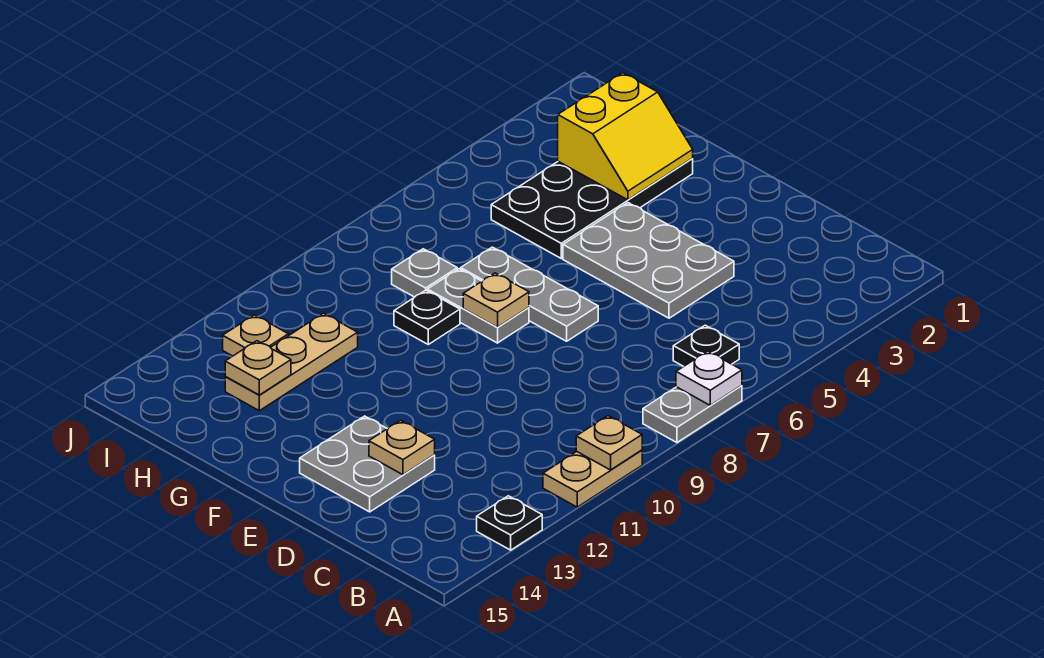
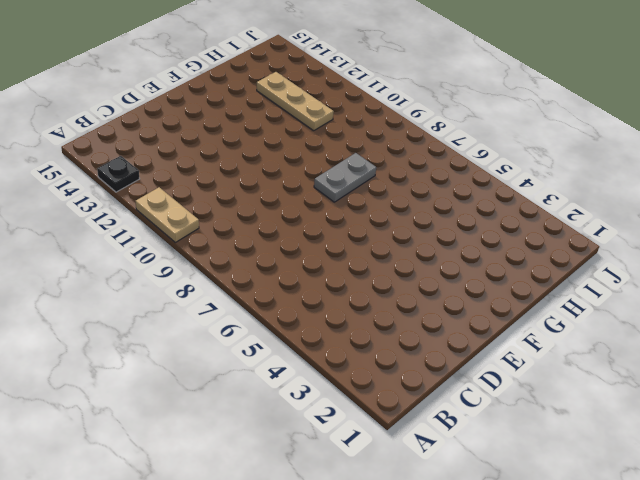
none -> grey plate A7:A8 level 1
none -> black plate B6 level 1
none -> grey plate D4:F5 level 1

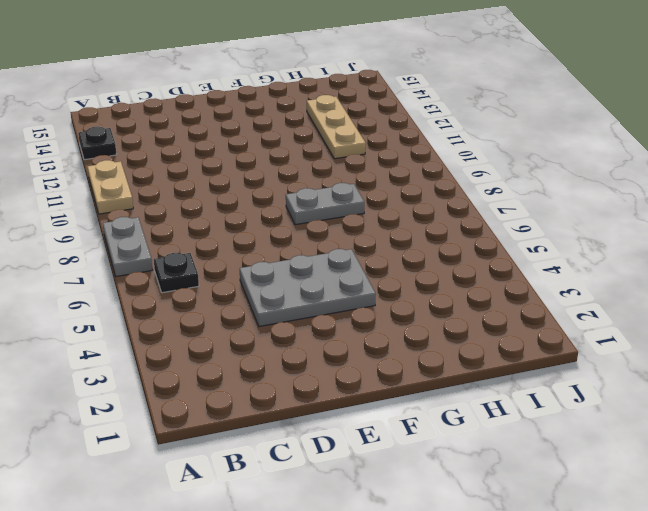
none -> grey plate D13:E14 level 1
none -> grey plate E7:G7 level 1
none -> black plate G2:H5 level 1

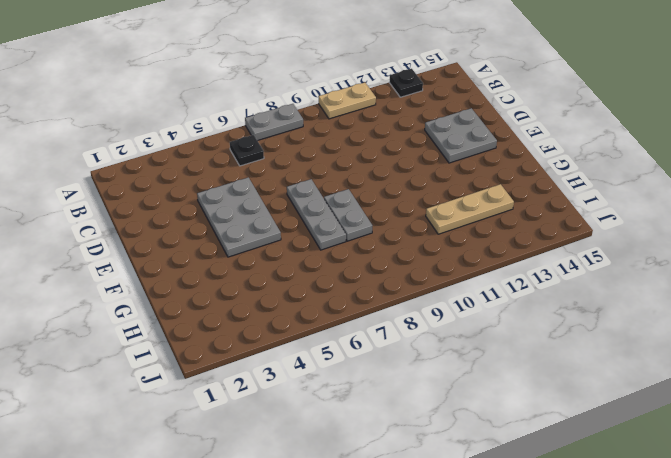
none -> black plate G2:H5 level 1
none -> black plate G9 level 1
none -> grey plate H8 level 1

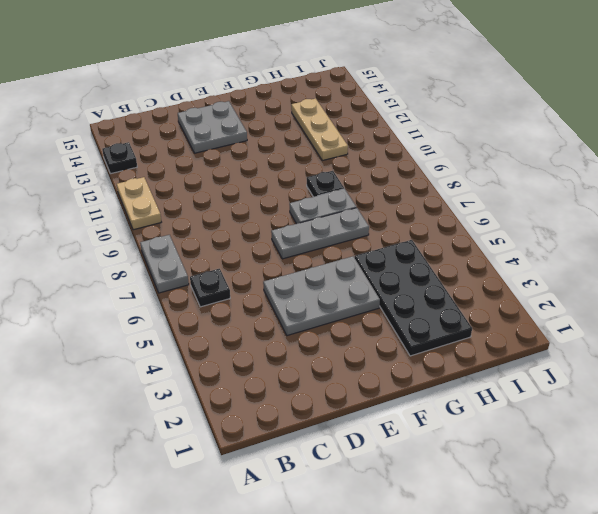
none -> grey plate H8 level 1
none -> tan plate I12 level 1
none -> white plate A7 level 2

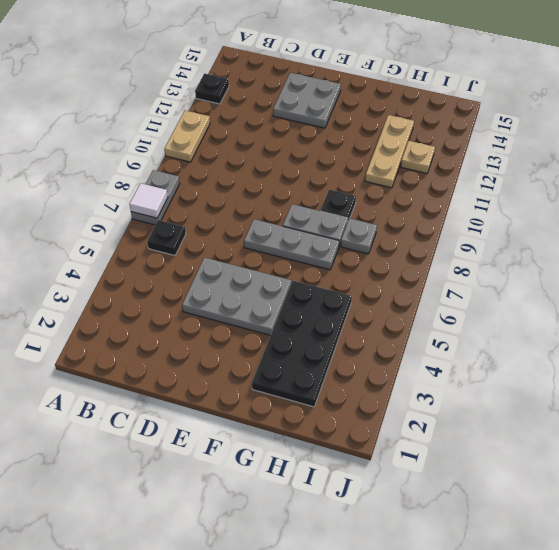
white tile A7 level 2 -> white plate A7 level 2
none -> tan plate A10 level 2
none -> tan plate D13 level 2
none -> tan plate F8 level 2

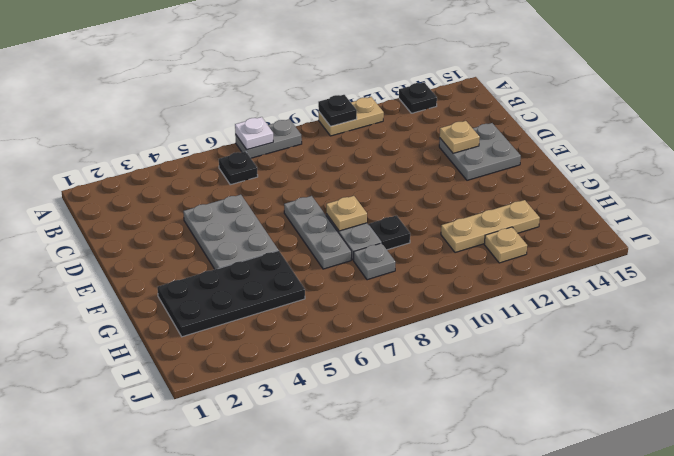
black plate A10 level 2 -> tan plate A10 level 2
none -> yellow slope G2:H3 level 2 top H
none -> tan plate H13 level 2

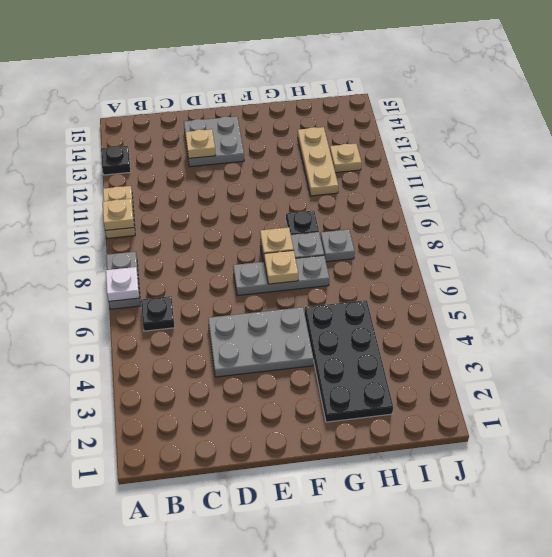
tan plate F7 level 2 -> tan plate H13 level 2
none -> yellow slope G2:H3 level 2 top H

